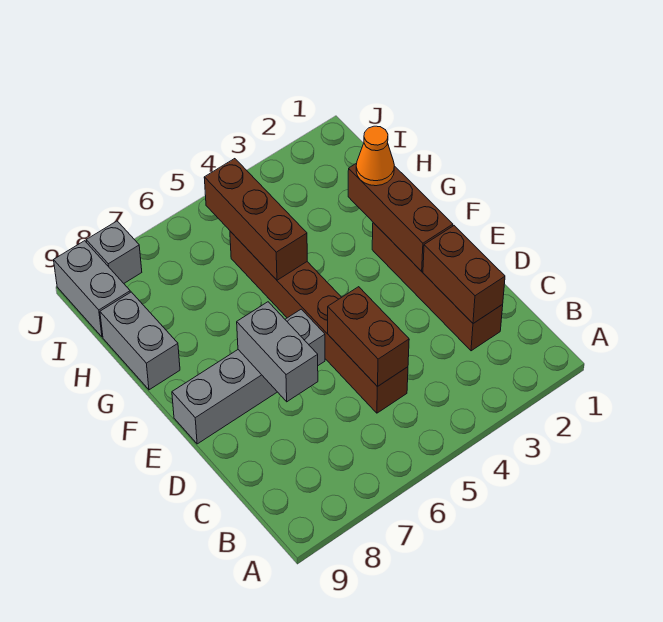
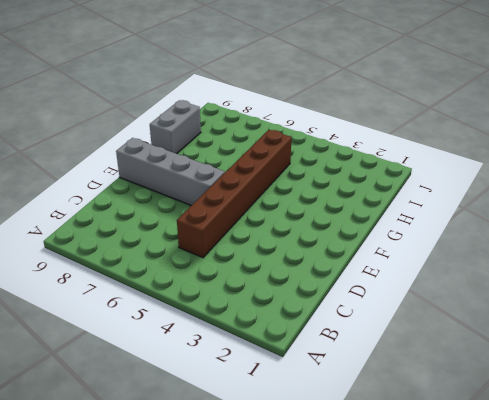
none -> brown brick C2:F2 level 1
none -> grey brick I9:J9 level 1
none -> grey brick J8 level 1

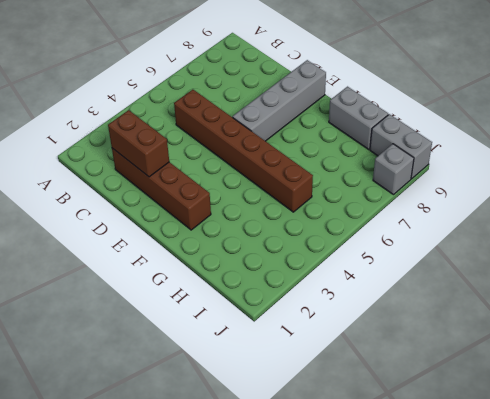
none -> brown brick C5:D5 level 2
none -> grey brick D7:E7 level 2
none -> brown brick E2:G2 level 2

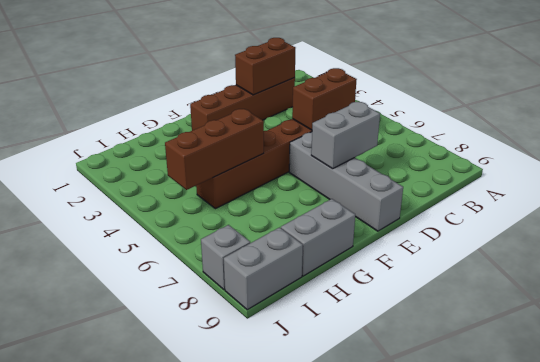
none -> brown brick E2:G2 level 2
none -> orange cone G2 level 3

